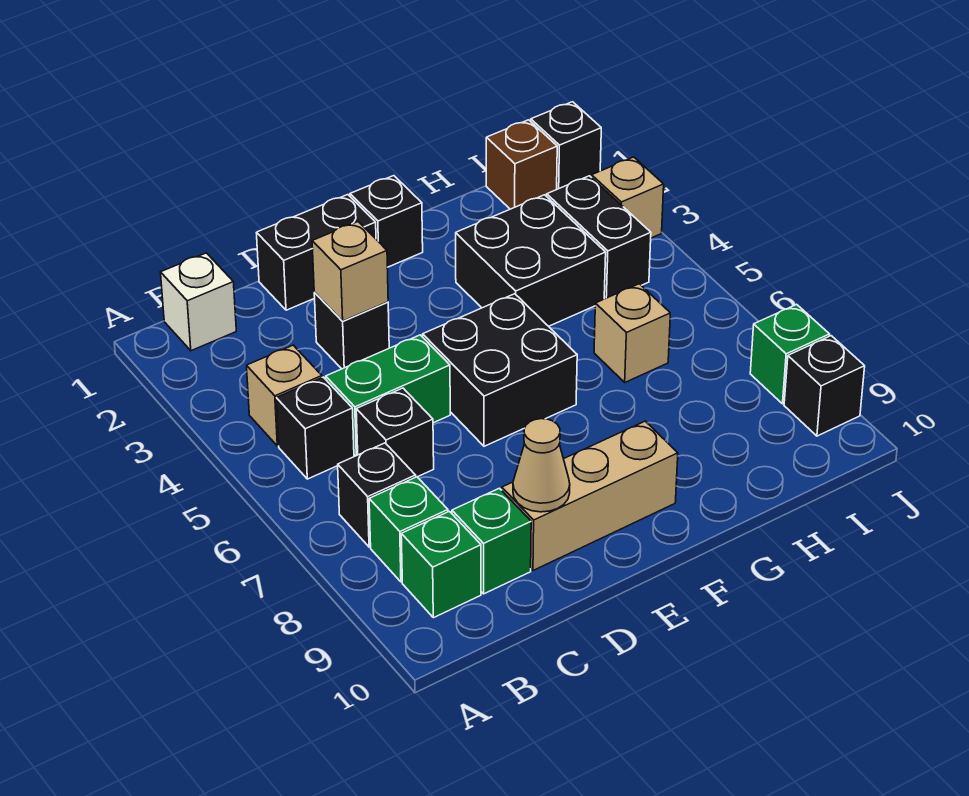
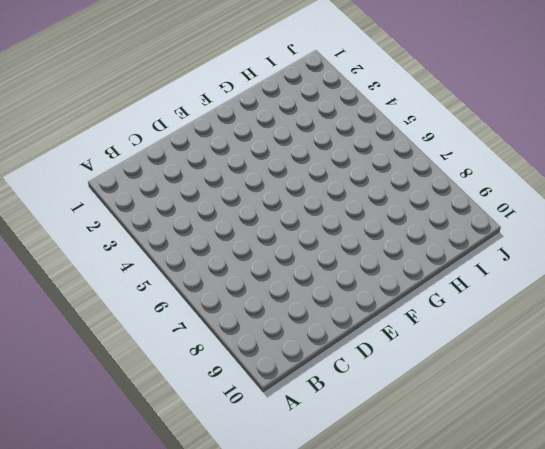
none -> white brick B1 level 1
none -> tan brick B4 level 1
none -> black brick B5 level 1

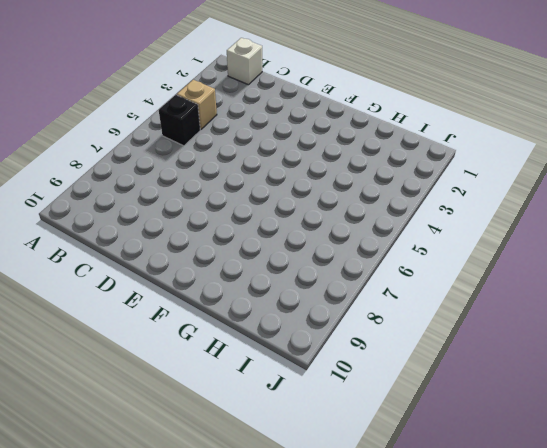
none -> black brick B7 level 1
none -> green brick B8 level 1
none -> green brick B9 level 1

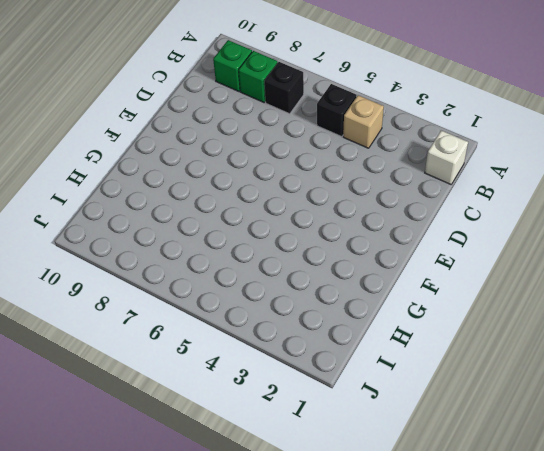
none -> green brick C5:D5 level 1
none -> black brick C6 level 1
none -> green brick C9 level 1

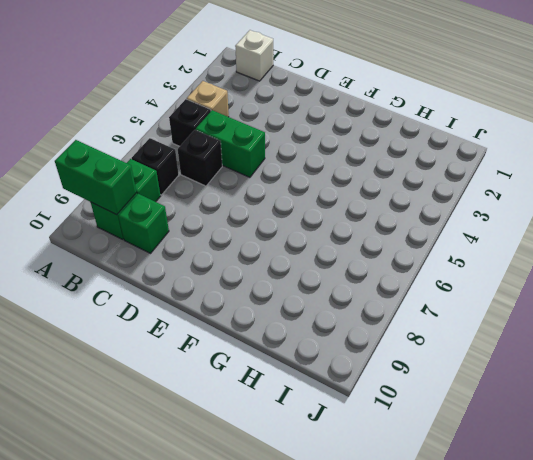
green brick A9:B9 level 2 -> none
none -> black brick D1:E1 level 1
none -> black brick D3 level 1
none -> tan brick D9:F9 level 1

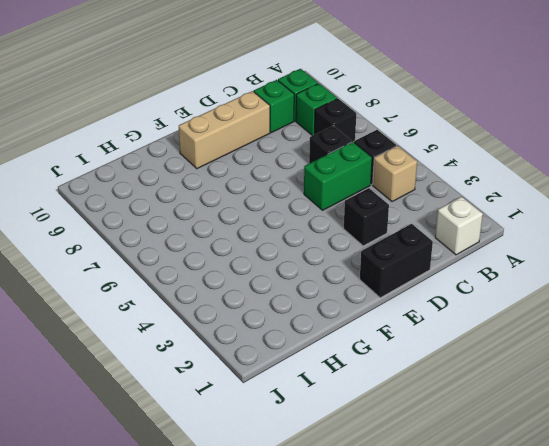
none -> black brick E5:F6 level 1
none -> black brick F1 level 1
none -> black brick G3:H4 level 1

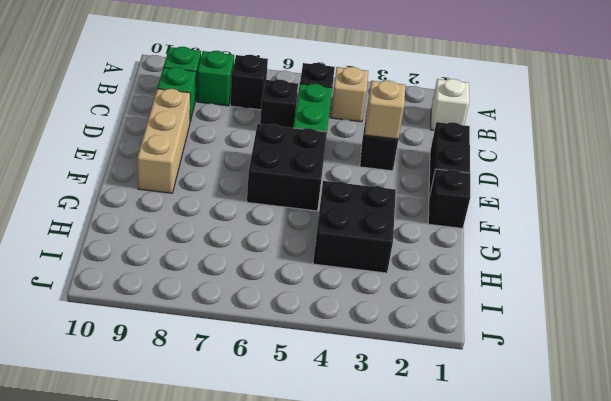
none -> tan brick H6 level 1
none -> brown brick I1 level 1
none -> black brick I3:I4 level 1

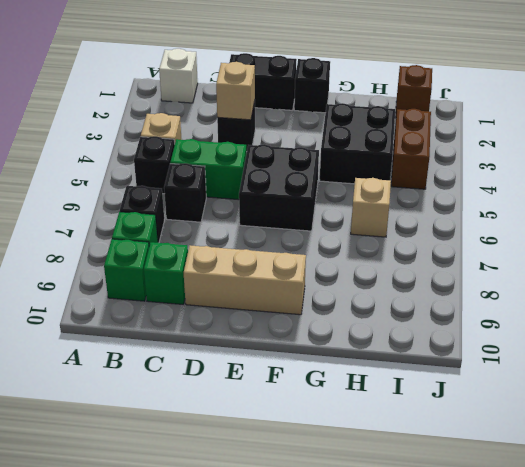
brown brick I3:I4 level 1 -> black brick I3:I4 level 1
none -> black brick J1 level 1
none -> tan brick J3 level 1
none -> green brick J8 level 1

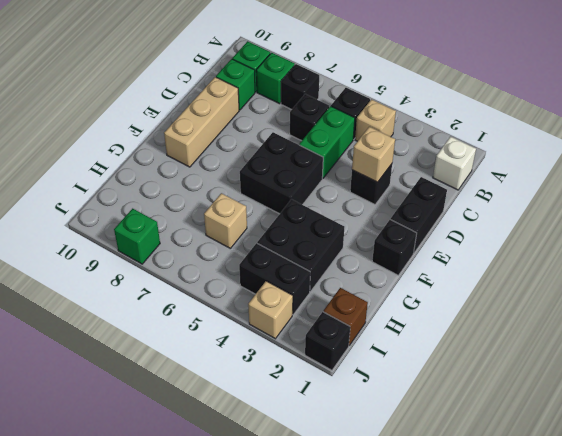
none -> black brick J9 level 1
none -> tan cone D9 level 2

